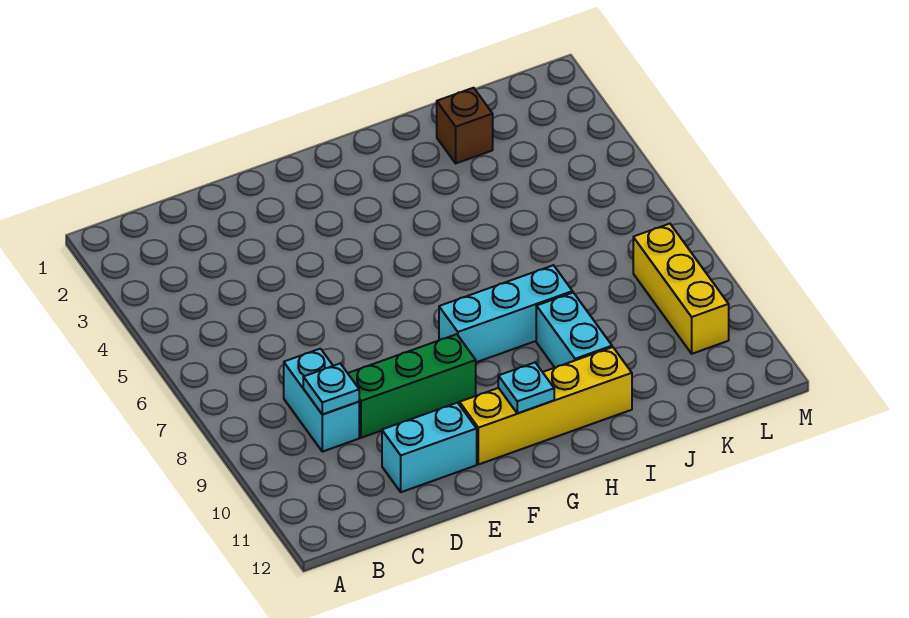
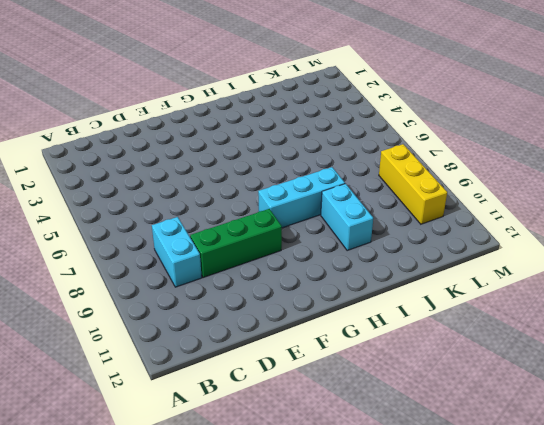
none -> cyan brick D11:E11 level 1
none -> yellow brick F11:I11 level 1

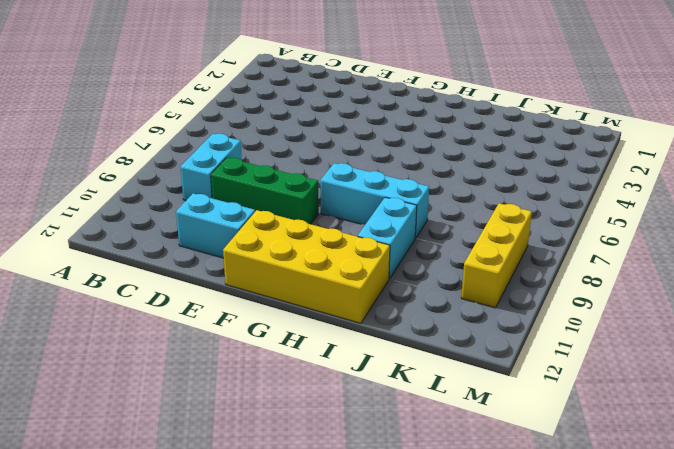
yellow brick F11:I12 level 1 -> yellow brick F11:I11 level 1
none -> brown brick J2 level 1
none -> cyan plate C9 level 2

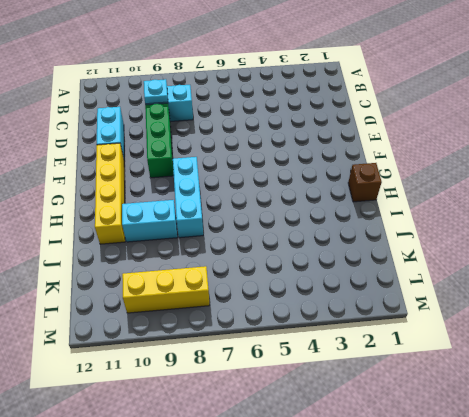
brown brick H1 level 1 -> brown brick J2 level 1
none -> cyan plate G11 level 2

